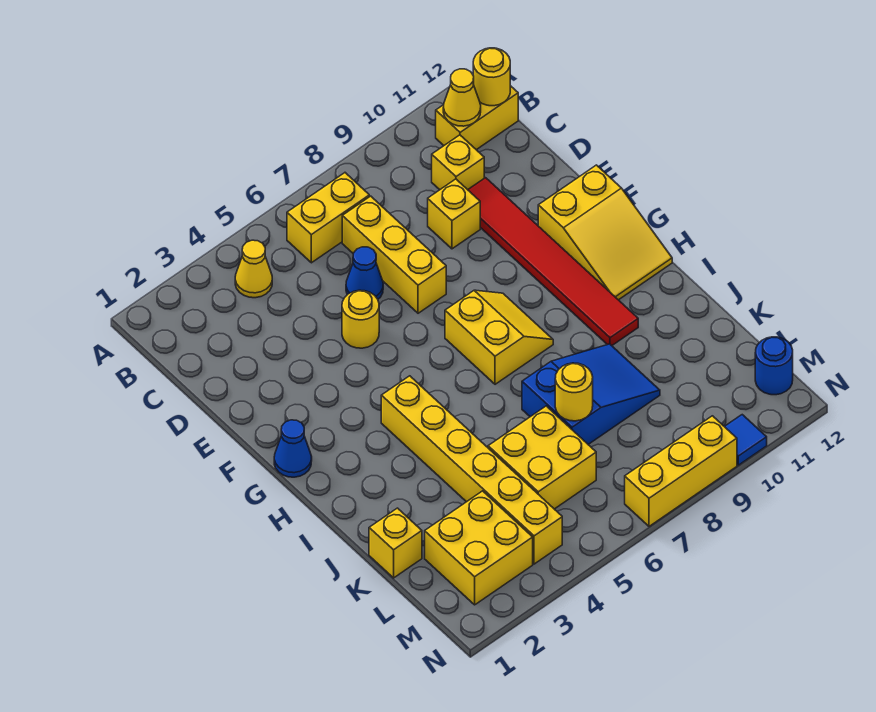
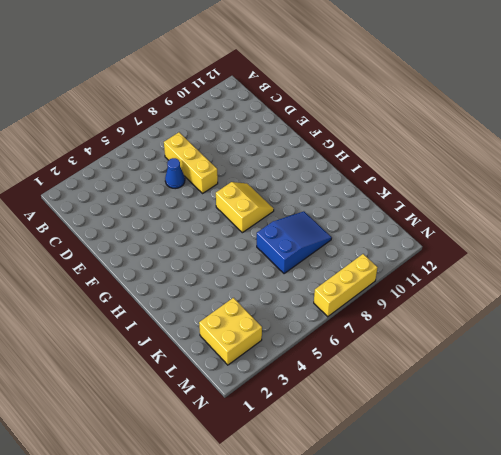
none -> yellow cone B4 level 1
none -> yellow brick B6:B7 level 1
none -> yellow brick B11:B12 level 1

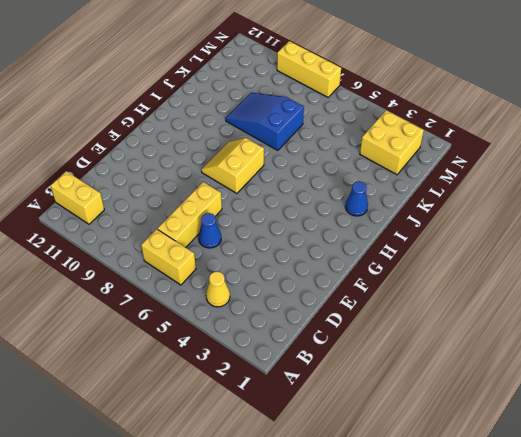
blue cone I2 level 1 -> blue cone G1 level 1
none -> yellow brick C10 level 1
none -> yellow brick D9 level 1
none -> red tile D10:I10 level 1

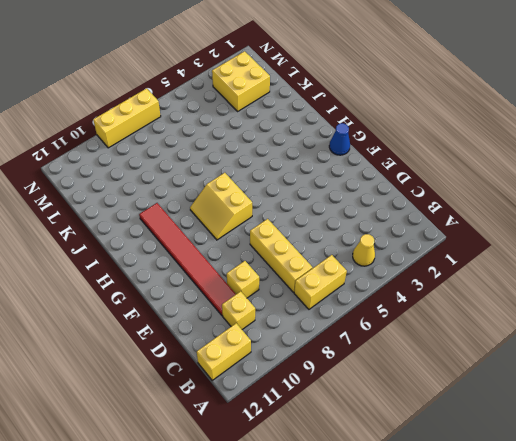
none -> blue cone D6 level 1
none -> yellow round brick E5 level 1
none -> yellow slope F11:H12 level 1 top F

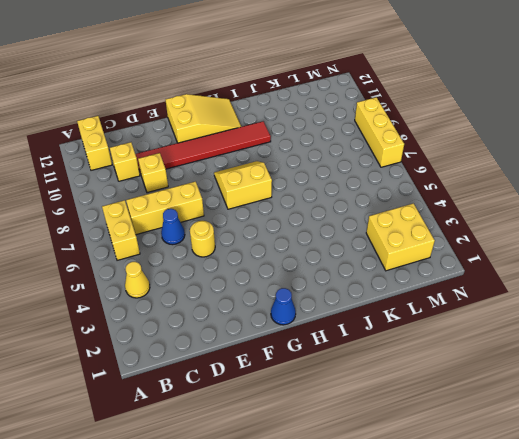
none -> yellow brick H4:M4 level 1
none -> blue slope J7:K9 level 1 top 7
none -> yellow brick K1 level 1

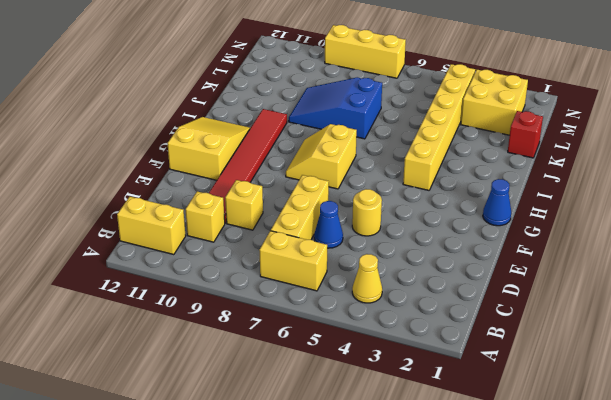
red brick K1 level 1 -> yellow brick K1 level 1
none -> yellow brick K5:L6 level 1
none -> blue round brick M12 level 1
none -> blue tile N10 level 1

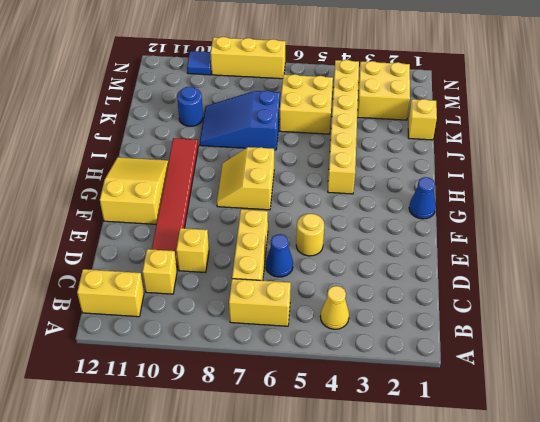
blue round brick K10 level 1 -> blue round brick M12 level 1
none -> yellow cone B11 level 2
none -> yellow round brick B12 level 2
none -> yellow round brick K7 level 2

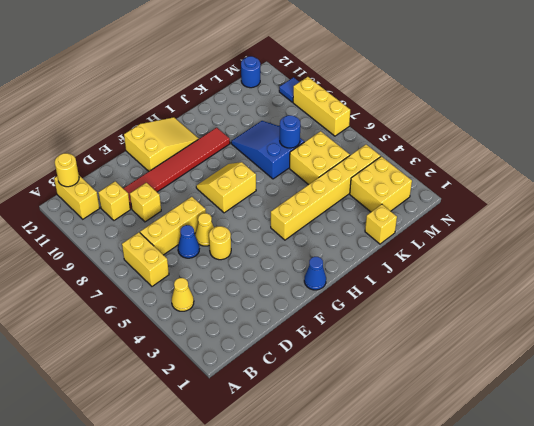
yellow cone E6 level 1 -> yellow cone B11 level 2
blue round brick K7 level 2 -> yellow round brick K7 level 2

